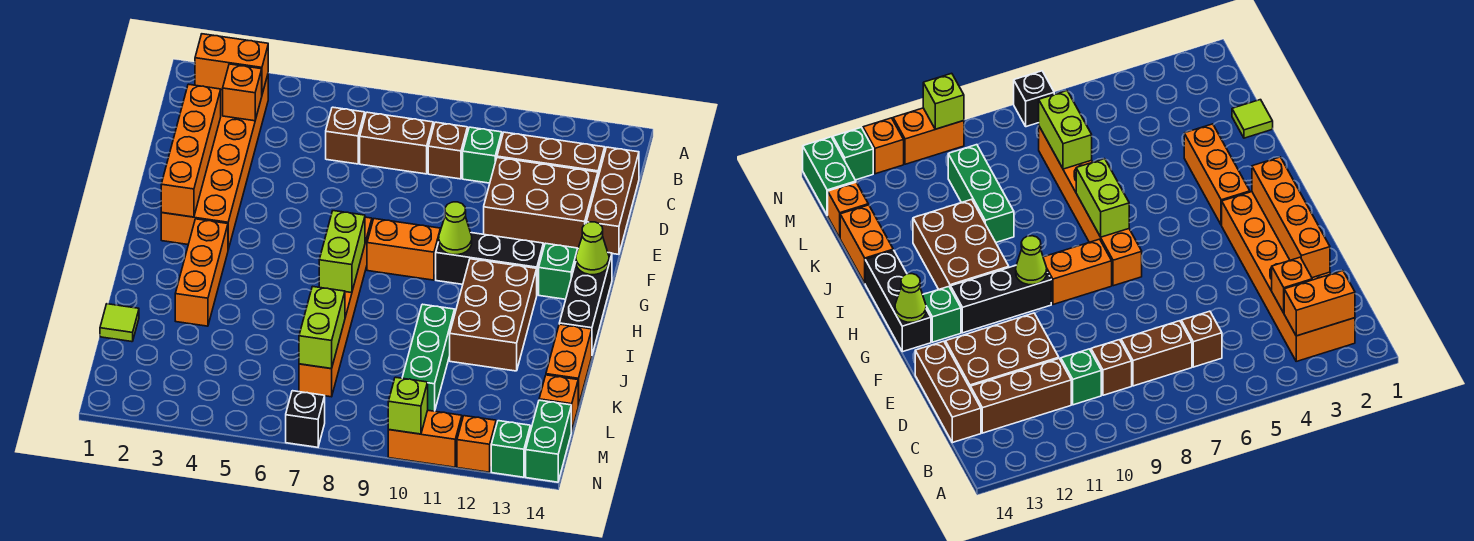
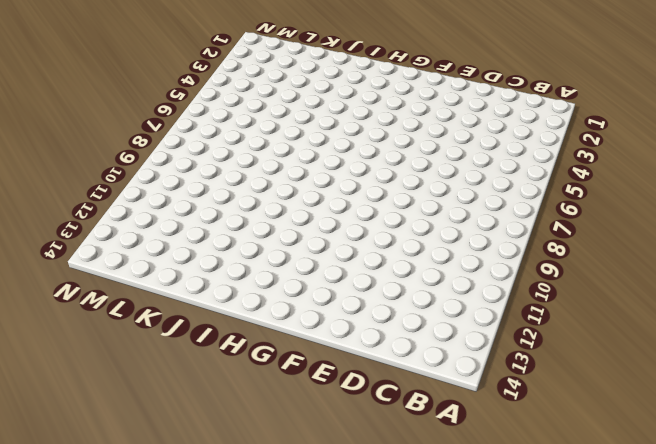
none -> orange brick B2:G3 level 1
none -> brown brick C6 level 1
none -> brown brick C7:C8 level 1
none -> brown brick C9 level 1

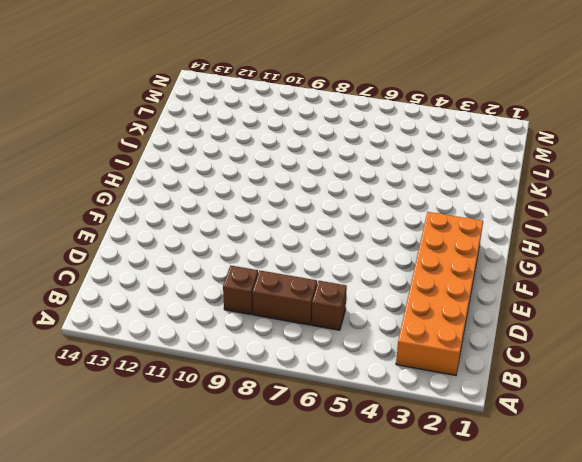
none -> green brick C10 level 1
none -> brown brick C11:C13 level 1
none -> brown brick C14:E14 level 1
none -> brown brick D11:E13 level 1

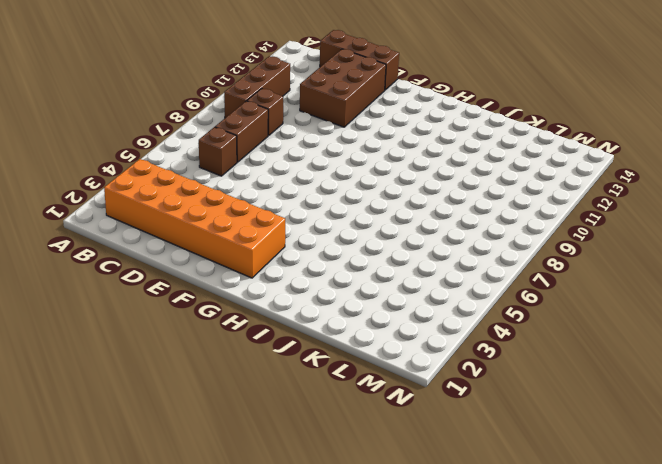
brown brick B9:B11 level 1 -> brown brick C11:C13 level 1
none -> green brick C10 level 1
none -> orange brick G7:L7 level 1
none -> orange brick G8:G9 level 1
none -> black brick G10:G12 level 1

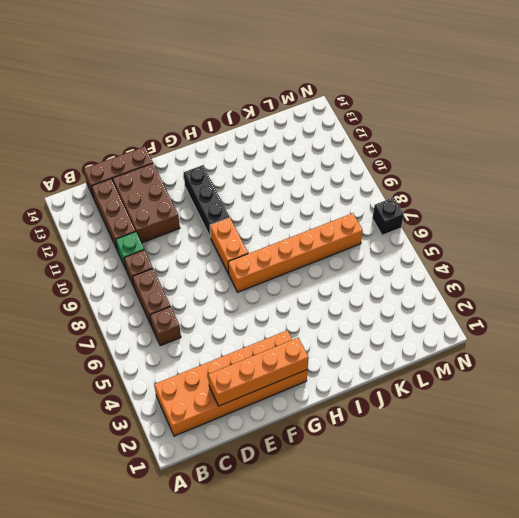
none -> green brick G13 level 1
none -> black brick G14:I14 level 1
none -> orange brick H3:J3 level 1
none -> brown brick H11:J12 level 1

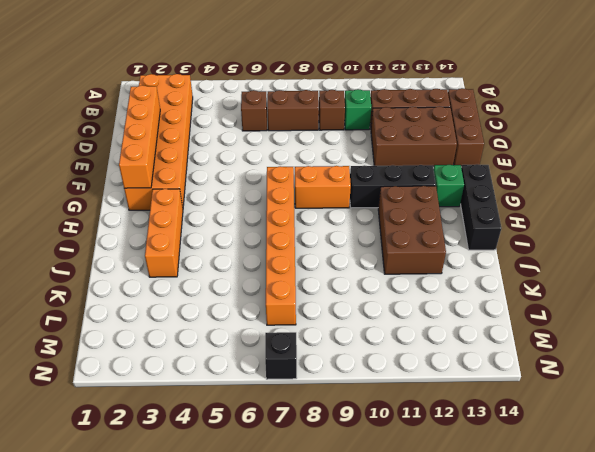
none -> green brick J10:L10 level 1
none -> orange brick J14:K14 level 1
none -> lime tile K1 level 1
none -> orange brick L14 level 1

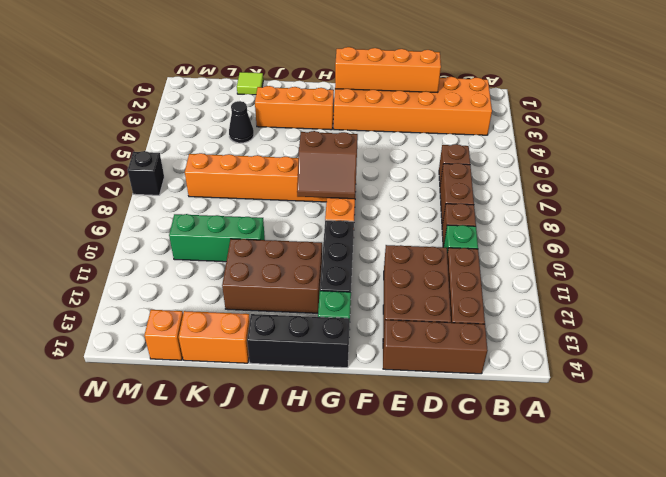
brown slope G7:H8 level 2 top 7 -> lime brick H7:I7 level 2
black cone K4 level 1 -> none
none -> green brick M14:N14 level 1
none -> orange brick N10:N11 level 1
none -> orange brick N12 level 1
none -> green brick N13 level 1

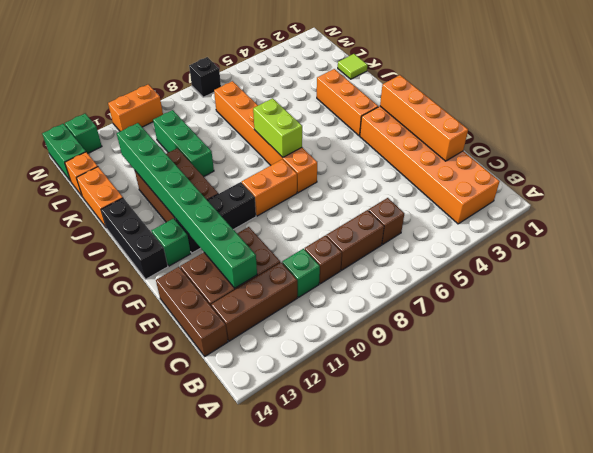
green brick D12:K12 level 2 -> none
none -> orange brick N12 level 1
none -> orange brick B2:B3 level 2
none -> orange brick C3 level 2
none -> lime cone G10 level 2

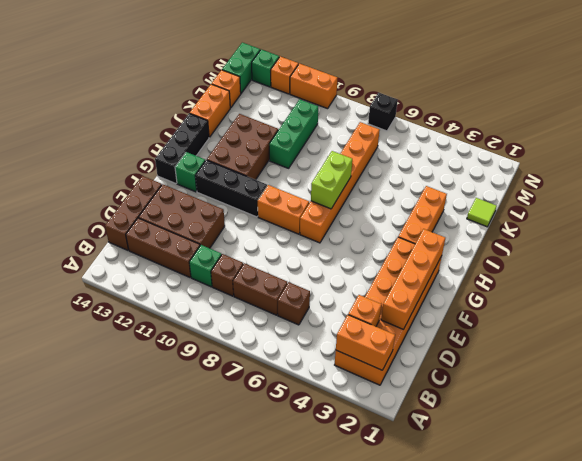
none -> lime cone G10 level 2
none -> lime cone G14 level 2
none -> lime brick K7:L7 level 2
none -> lime brick N10 level 2

